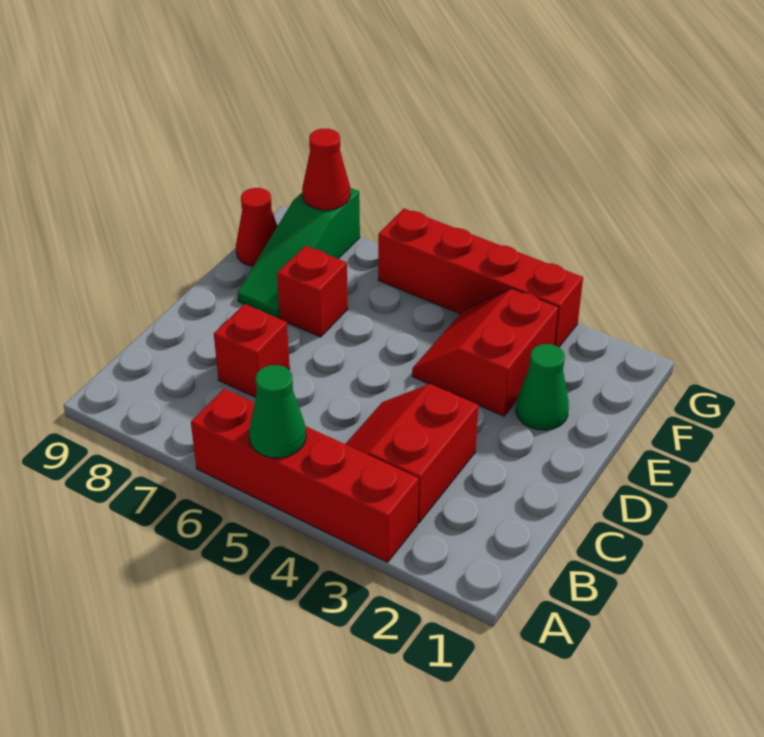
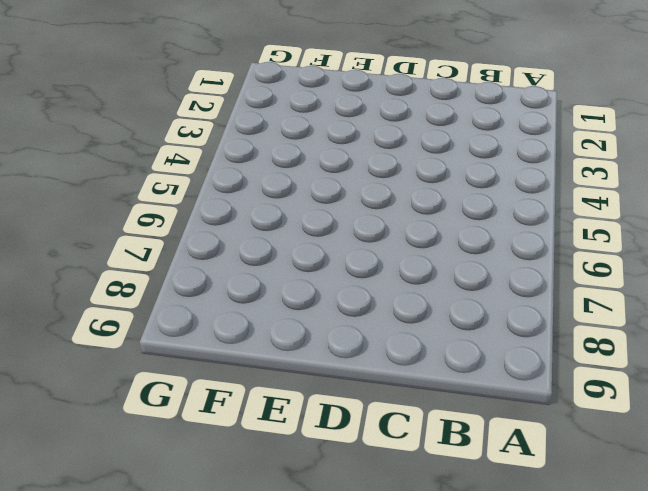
none -> red brick A3:A6 level 1
none -> red slope B3:C4 level 1 top 3

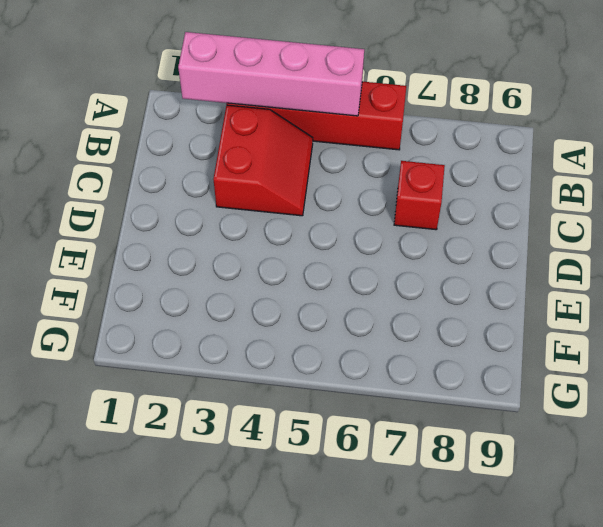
pink brick A2:A5 level 2 -> green cone A5 level 2
none -> green cone E2 level 1
none -> red slope E3:F4 level 1 top 3

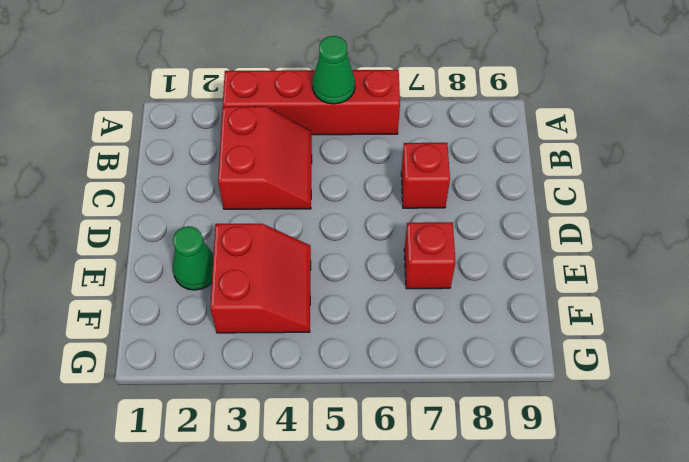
none -> green slope E8:G8 level 1 top G
none -> red cone F9 level 1

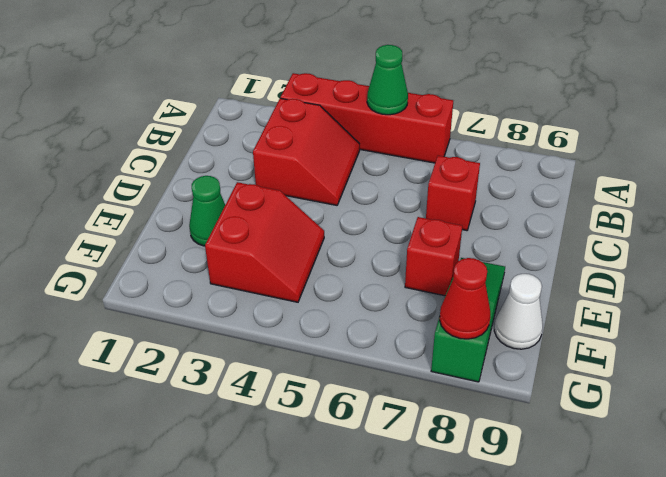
white cone F9 level 1 -> red cone F9 level 1
none -> red brick G3:G6 level 1

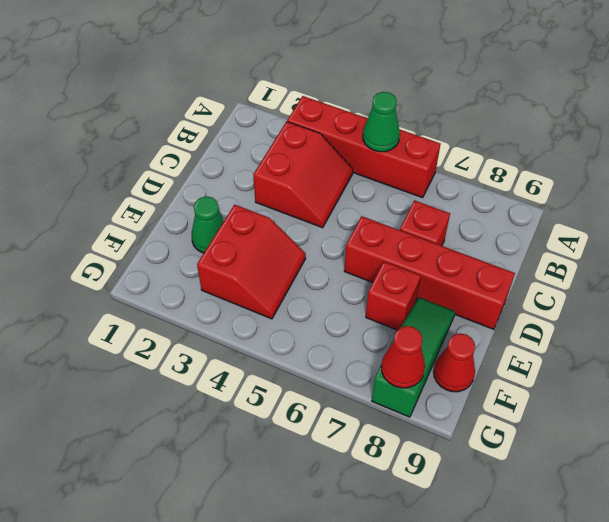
red brick D6:D9 level 1 -> red brick G3:G6 level 1

